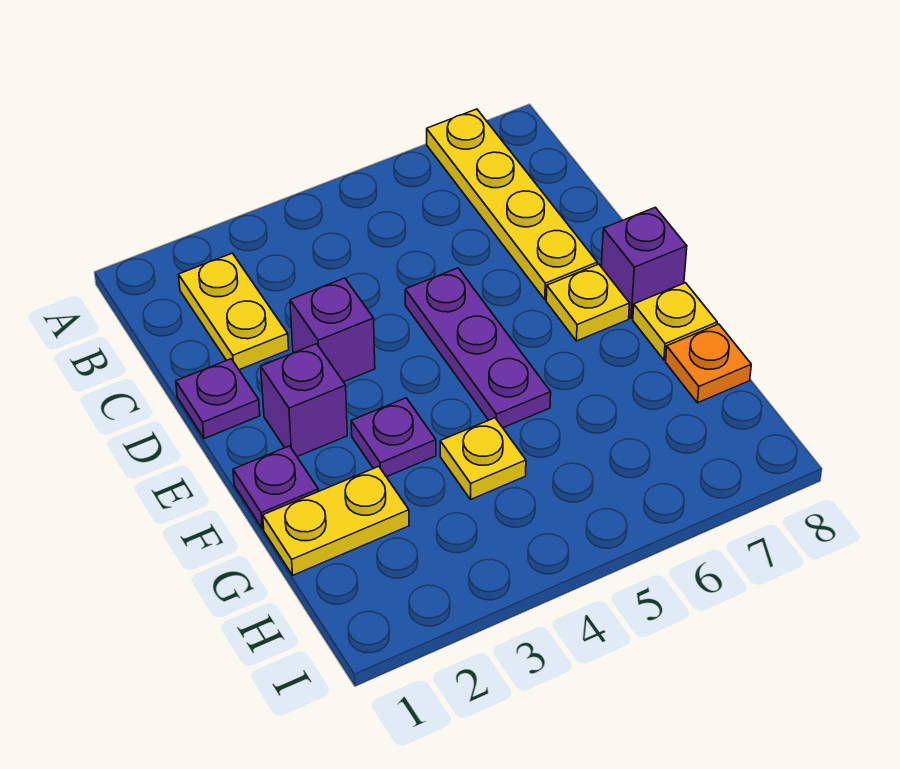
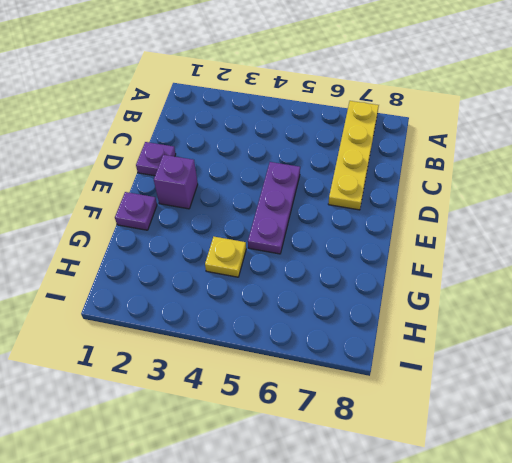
none -> yellow plate B2:C2 level 1
none -> purple brick D3 level 1
none -> yellow plate E7 level 1

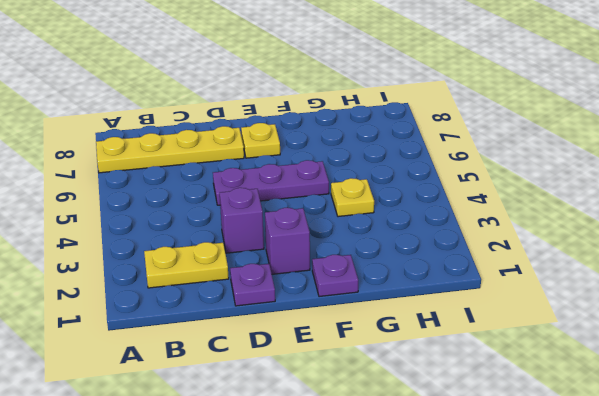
none -> purple brick E8 level 1
none -> purple plate F3 level 1
none -> yellow plate F8 level 1

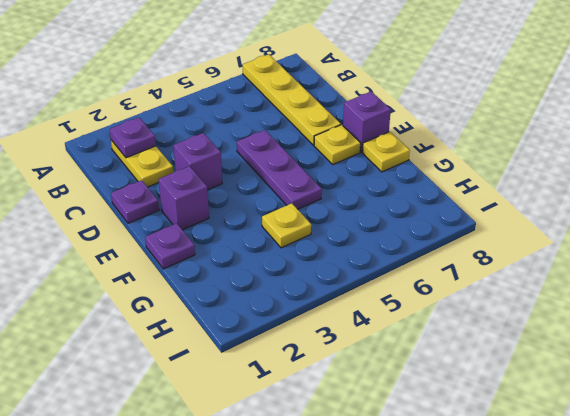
purple plate B2 level 2 -> purple plate F3 level 1
none -> yellow plate G1:G2 level 1
none -> orange plate G8 level 1

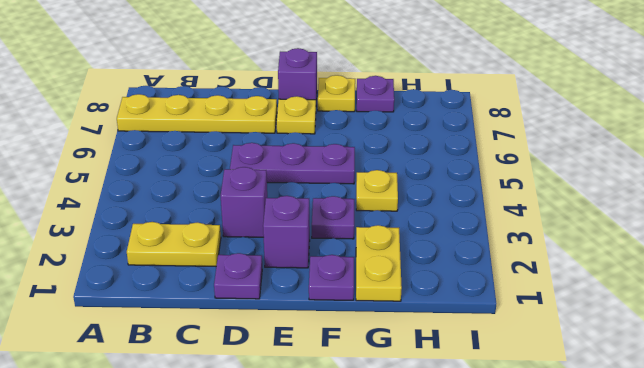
purple plate G8 level 1 -> orange plate G8 level 1

